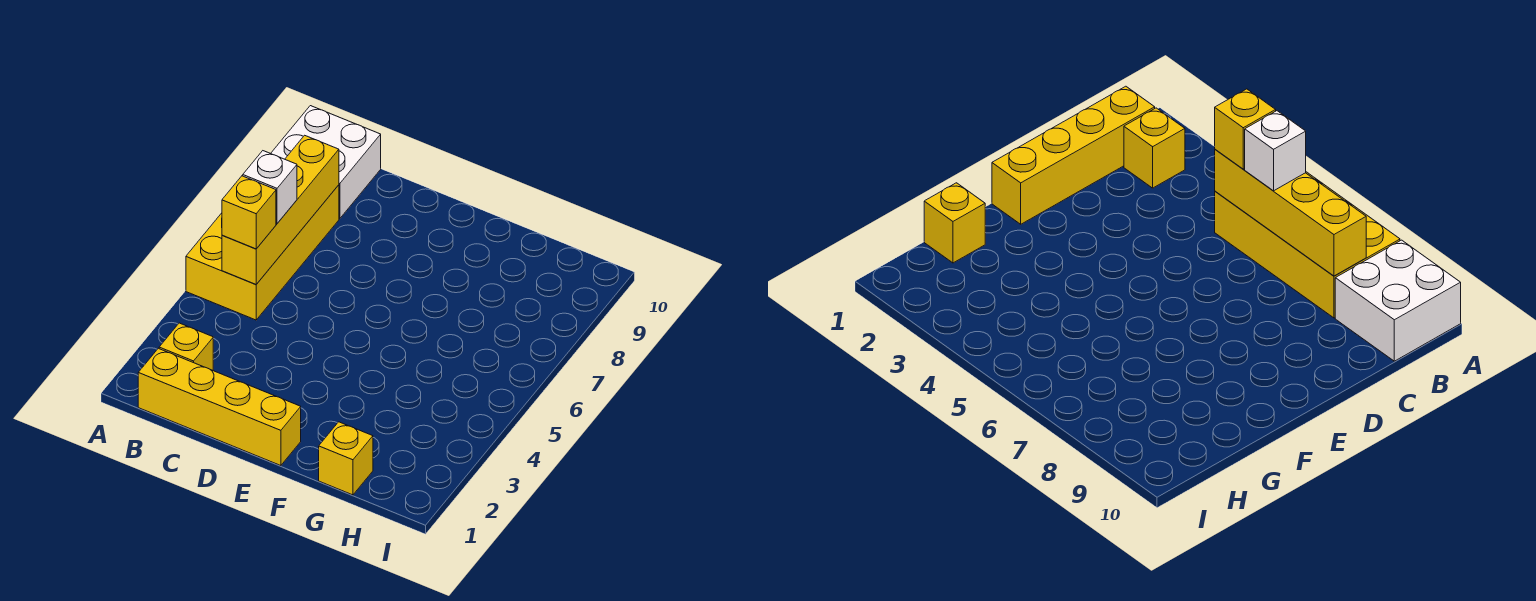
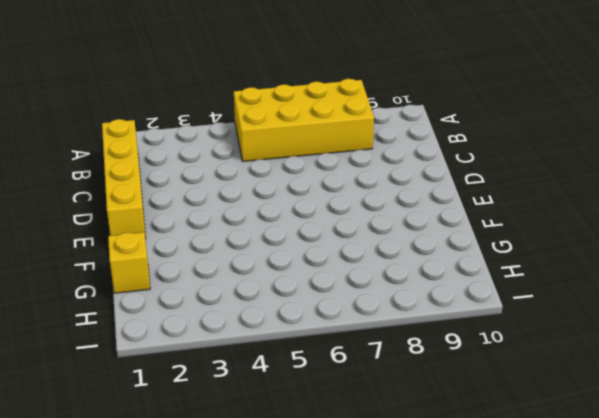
none -> white brick A9:B10 level 1
none -> yellow brick B2 level 1

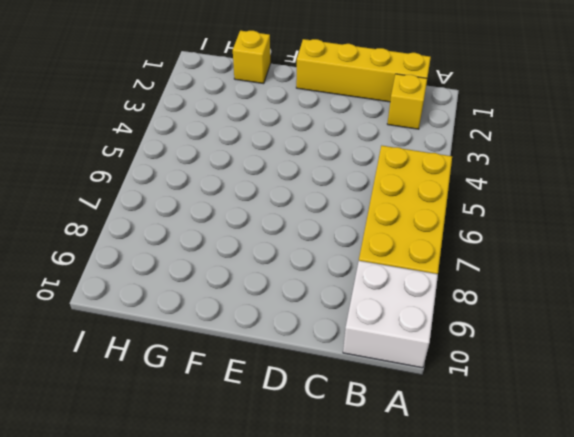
none -> yellow brick B5:B8 level 2
none -> yellow brick B5 level 3

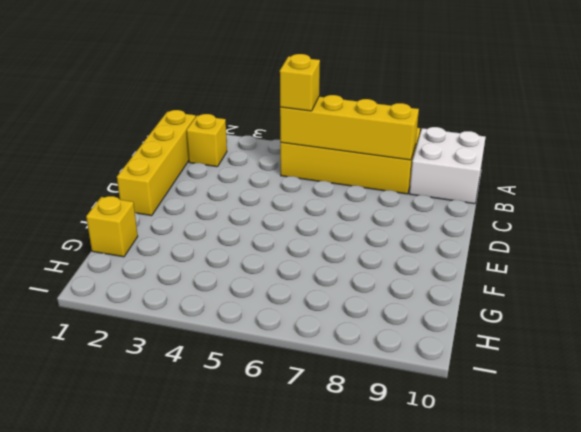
none -> white brick B6 level 3

